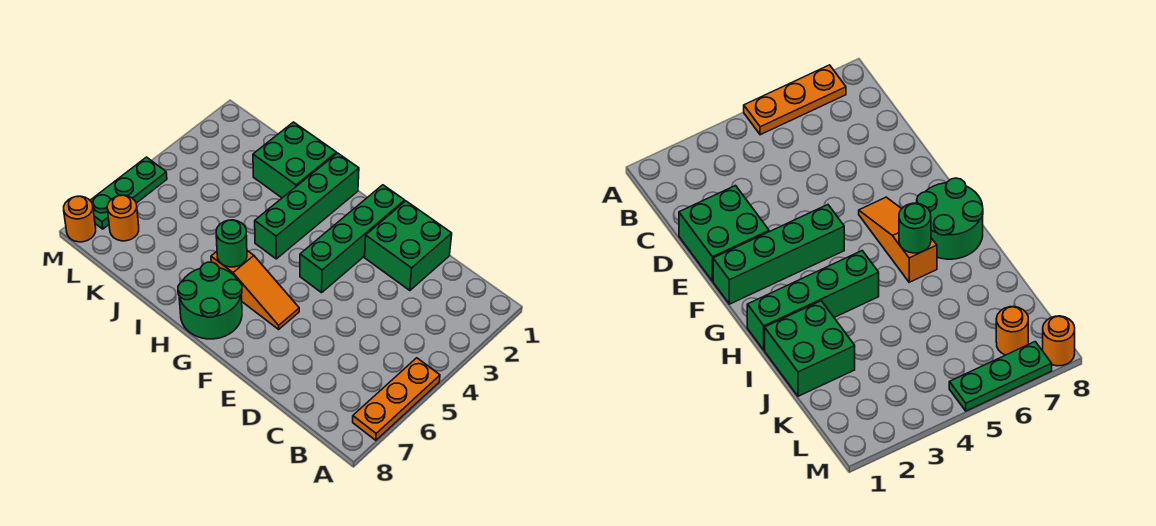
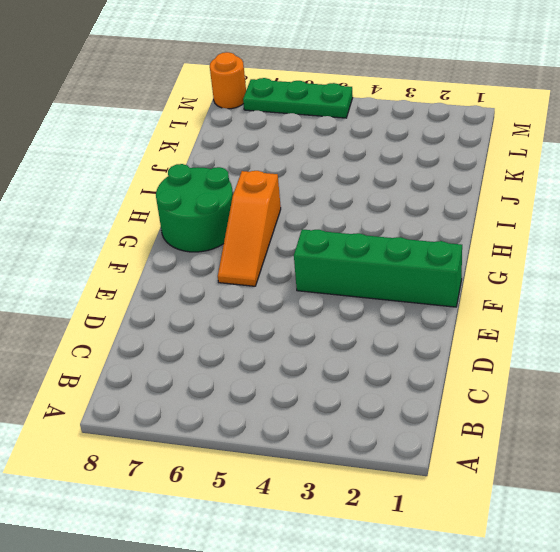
none -> orange plate A5:A7 level 1
none -> green brick D1:E2 level 1

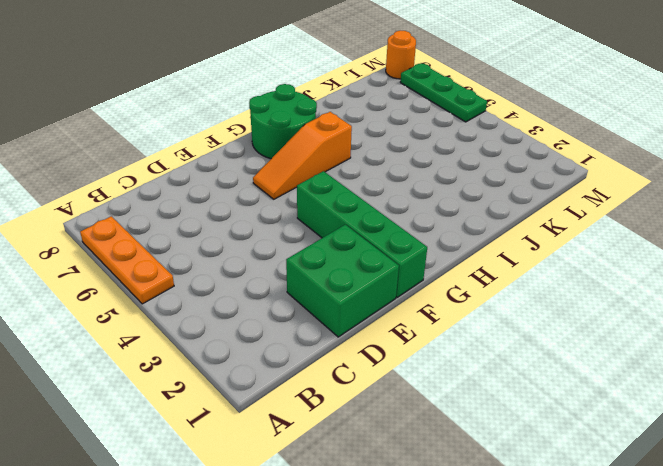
none -> green brick H1:H4 level 1
none -> green brick I1:J2 level 1

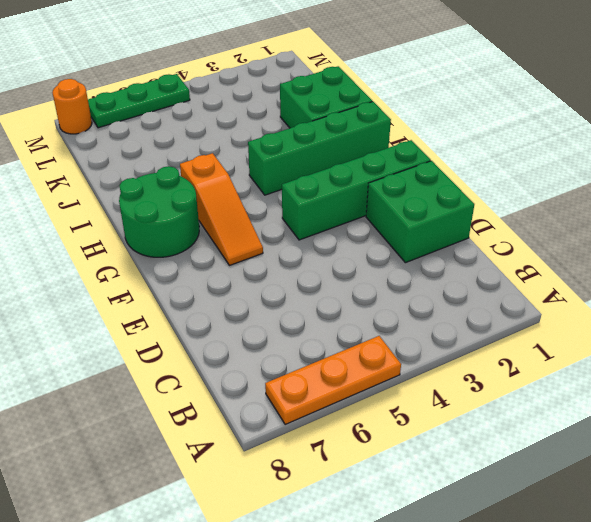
none -> orange round brick L7 level 1
none -> green round brick H6 level 2

